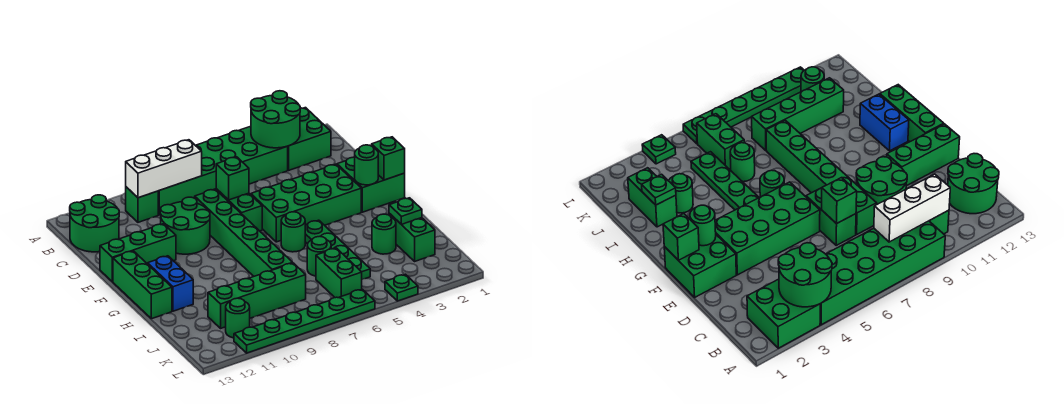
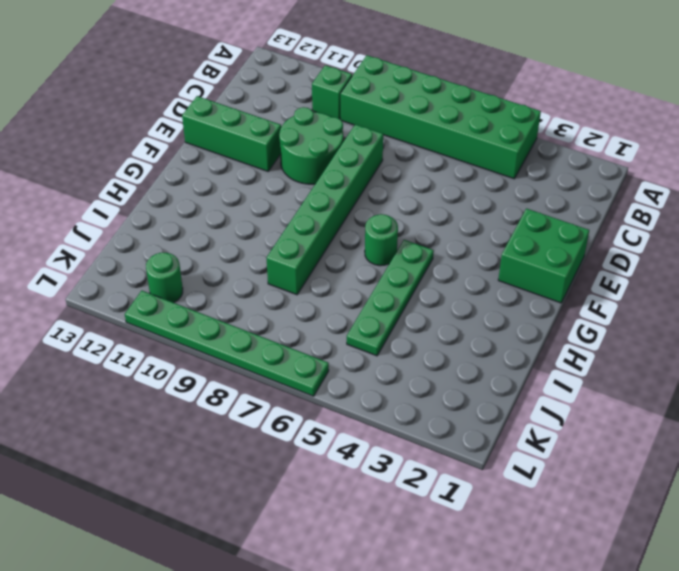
none -> green brick A2:B3 level 1
none -> green round brick B12:C13 level 1
none -> green brick D7:E7 level 1

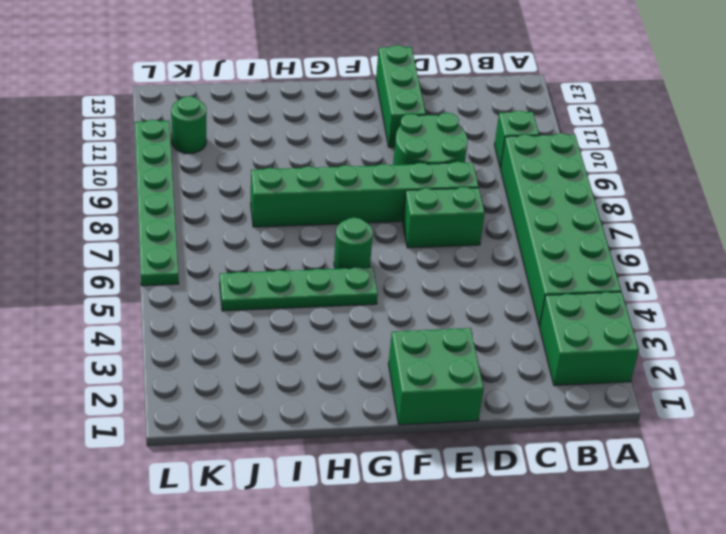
none -> green round brick B12:C13 level 1
none -> green brick E3:F6 level 1
none -> green brick F13:H13 level 1

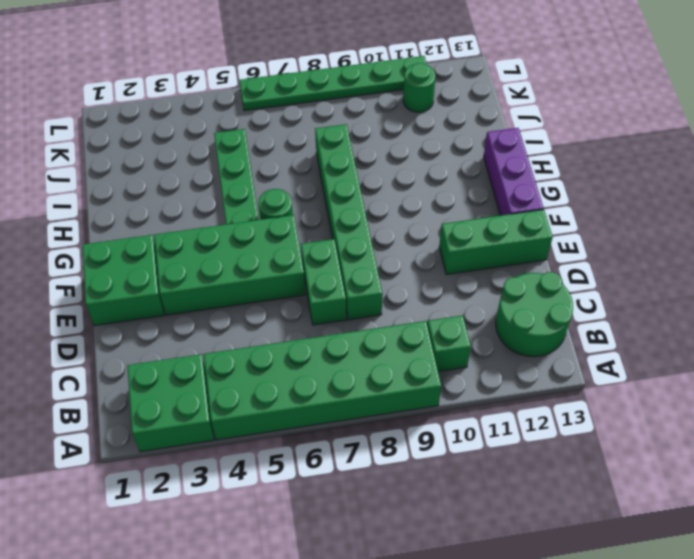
purple brick F13:H13 level 1 -> green brick F13:H13 level 1
none -> green round brick D9:E10 level 1
none -> blue brick G12:H12 level 1
none -> green brick I2:J2 level 1

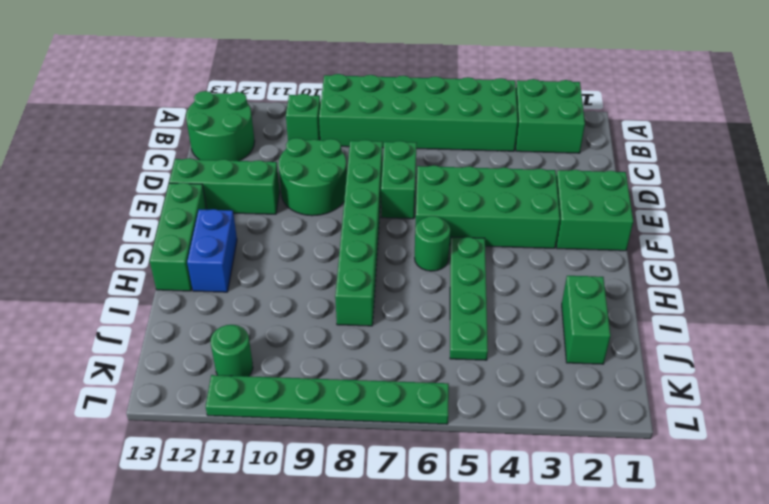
none -> green round brick I3 level 1
none -> green round brick I6 level 1
none -> green brick J6:K6 level 1

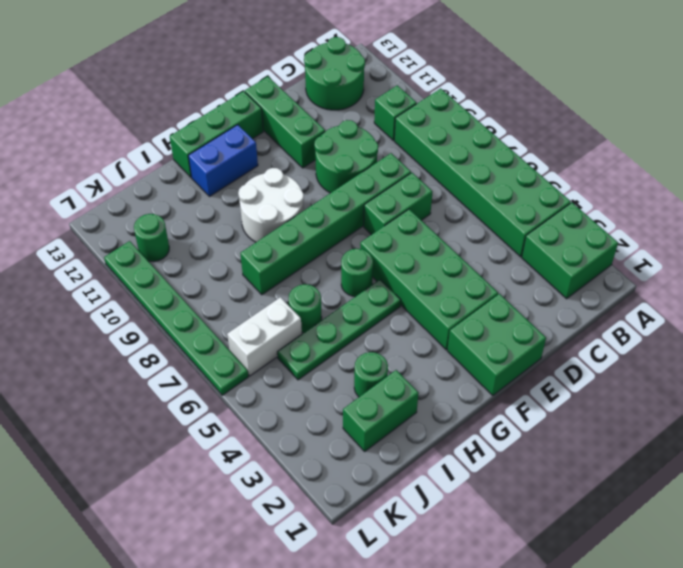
white round brick G9:H10 level 1 -> none
white brick J6:K6 level 1 -> green brick J6:K6 level 1
none -> green brick J8:J11 level 1
none -> green plate L4 level 1
none -> green round brick A3:B4 level 2

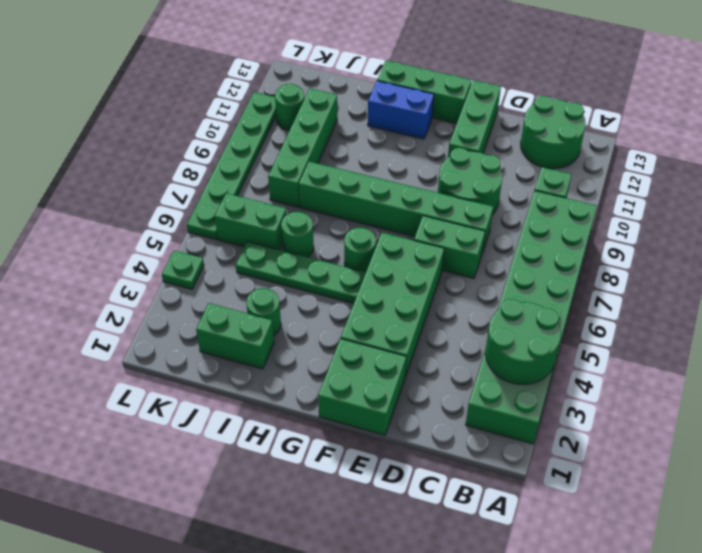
none -> white brick B8:B10 level 2
none -> green brick D7 level 2
none -> green brick F1 level 2

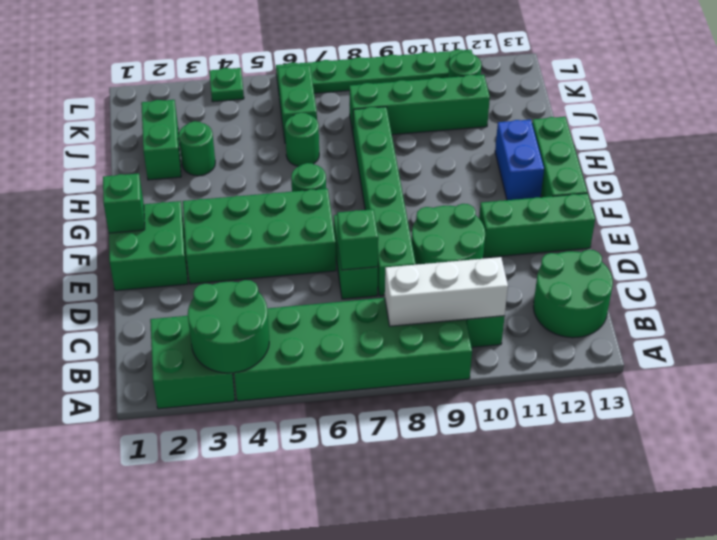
none -> green plate G5:J5 level 1
none -> green round brick F2 level 2
none -> green plate I2 level 2

